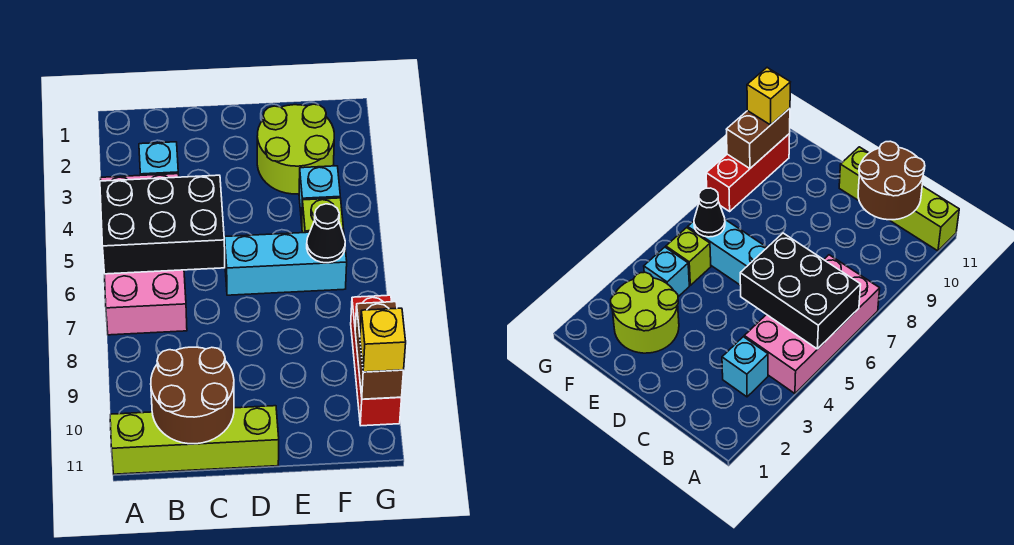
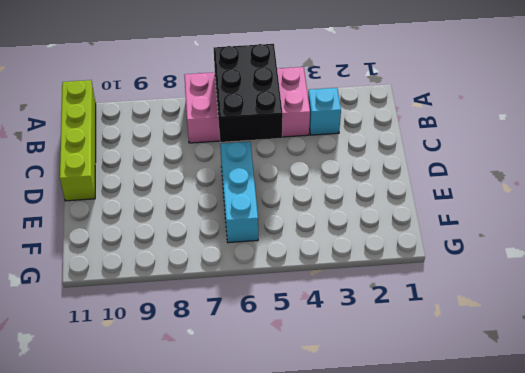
none -> lime round brick E2:F3 level 1
none -> cyan brick F4 level 1
none -> lime brick F5 level 1

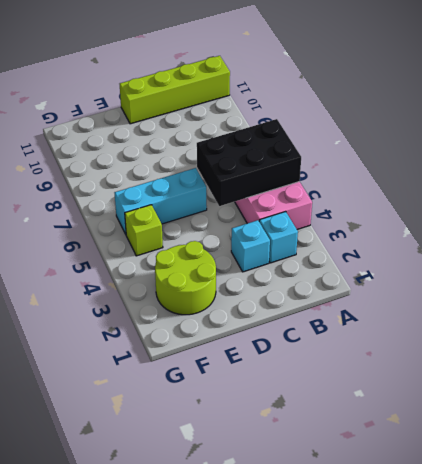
cyan brick C3 level 1 -> cyan brick F4 level 1
none -> red brick G8:G10 level 1
none -> brown round brick B10:C11 level 2
none -> black cone F6 level 2

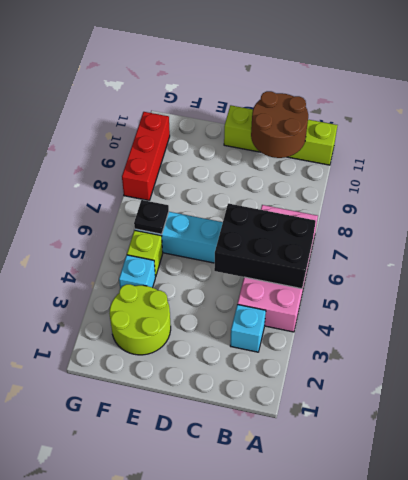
black plate F6 level 2 -> black cone F6 level 2
none -> brown brick G9:G10 level 2
none -> yellow brick G10 level 3

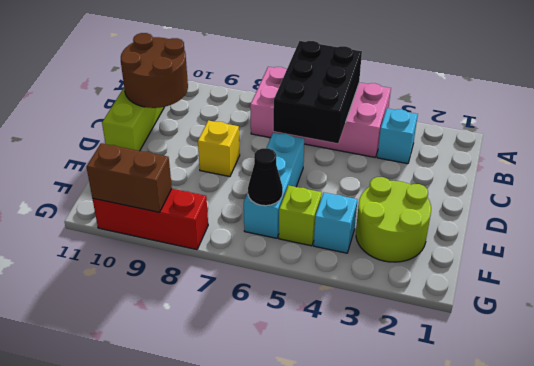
yellow brick D8 level 1 -> yellow brick G10 level 3

